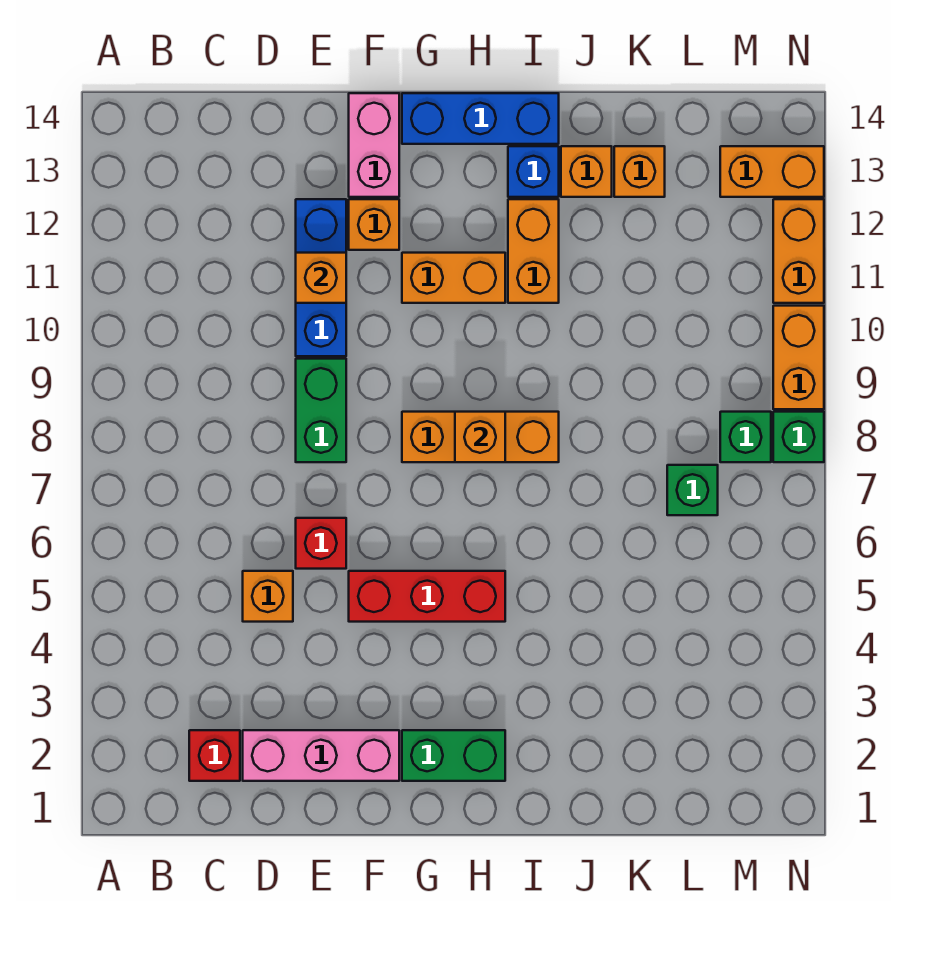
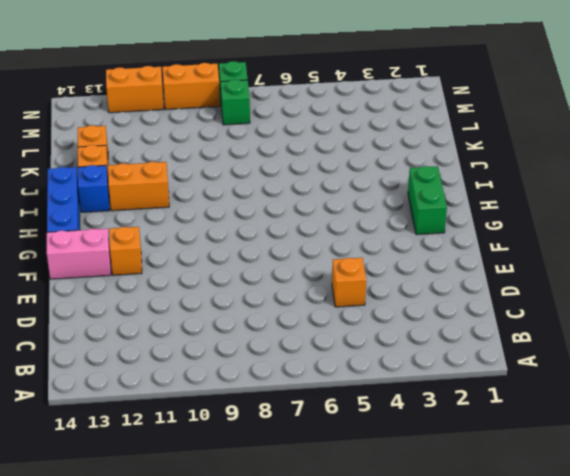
none -> red brick C2 level 1
none -> pink brick D2:F2 level 1
none -> red brick E6 level 1

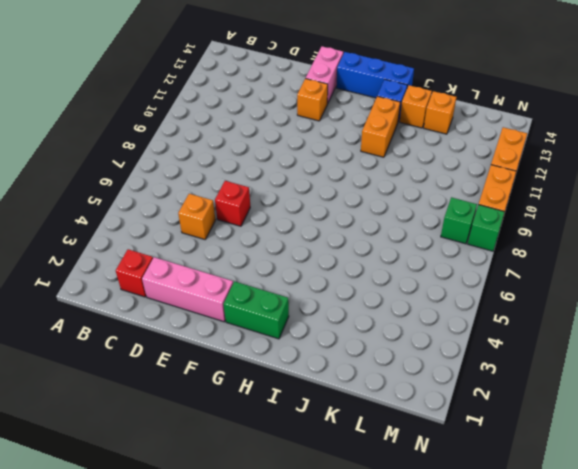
none -> green brick E8:E9 level 1
none -> blue brick E10:E12 level 1
none -> red brick F5:H5 level 1

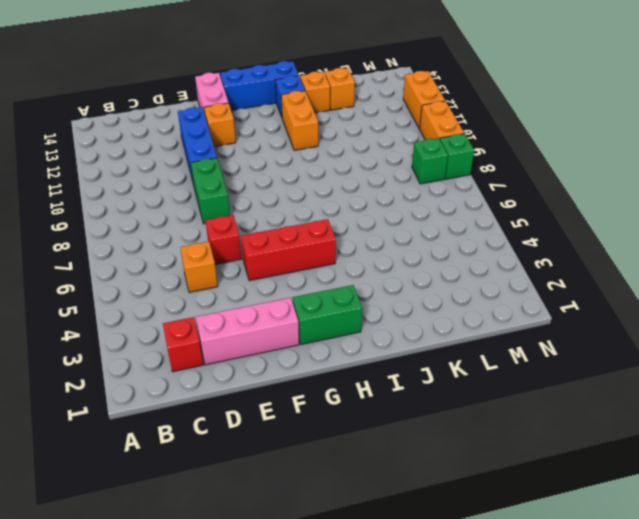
none -> orange brick G8:I8 level 1
none -> orange brick G11:H11 level 1
none -> green brick L7 level 1

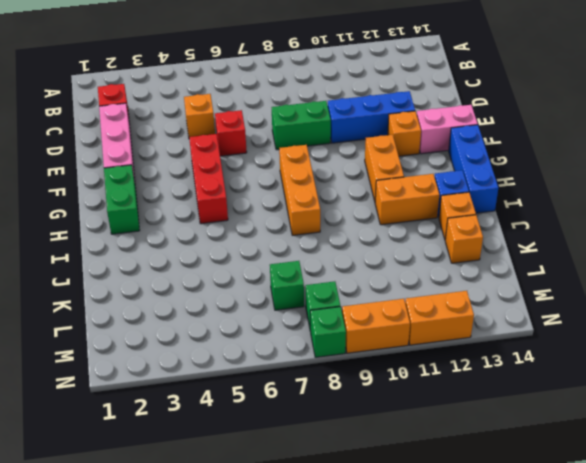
none -> orange brick M13:N13 level 1
none -> orange brick E11 level 2
none -> orange brick H8 level 2

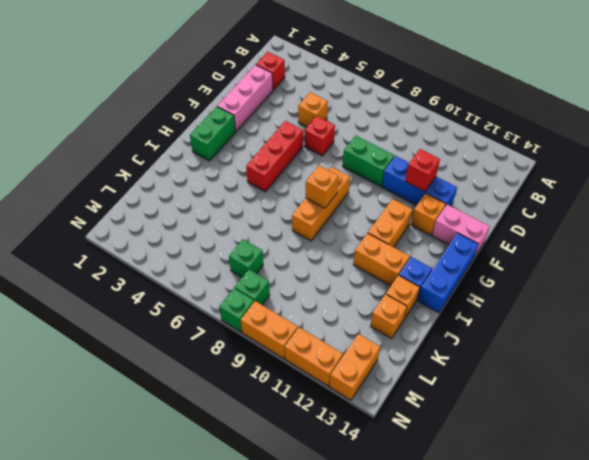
red brick E11 level 2 -> orange brick E11 level 2

